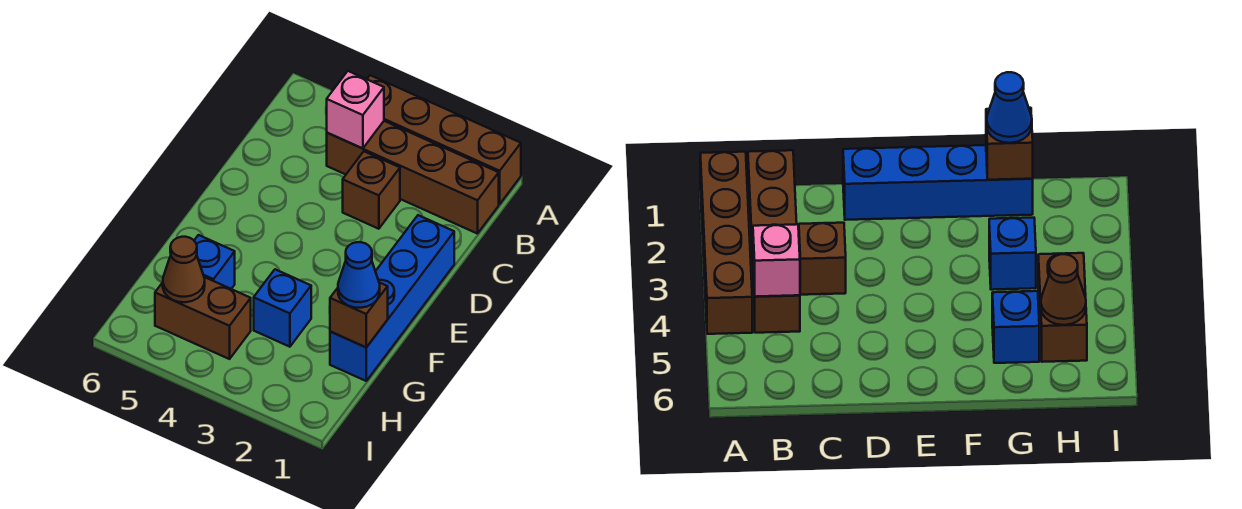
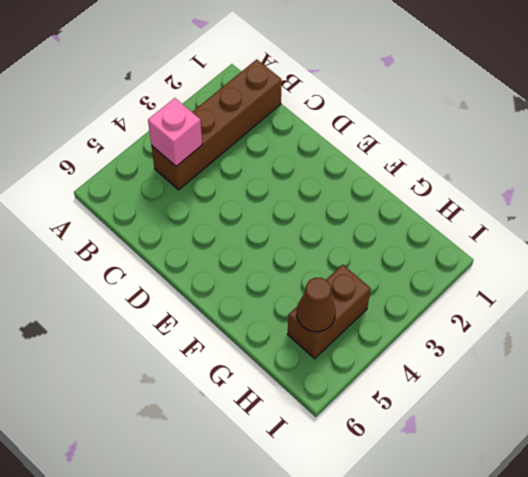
none -> brown brick A1:A4 level 1
none -> brown brick C3 level 1

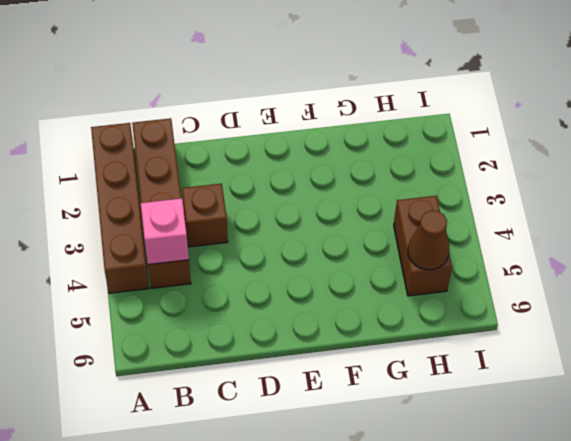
none -> blue brick D1:G1 level 1
none -> blue brick G3 level 1

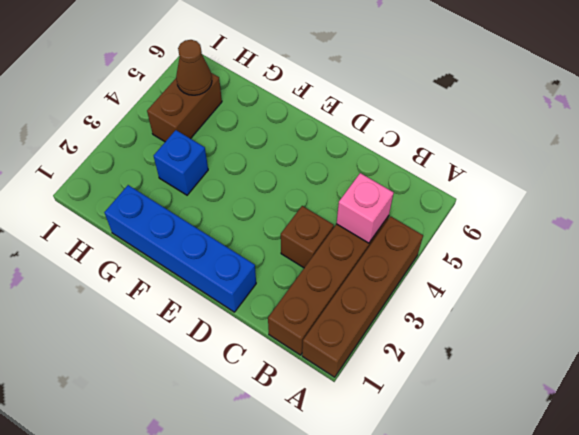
none -> blue brick G5 level 1
none -> brown brick G1 level 2

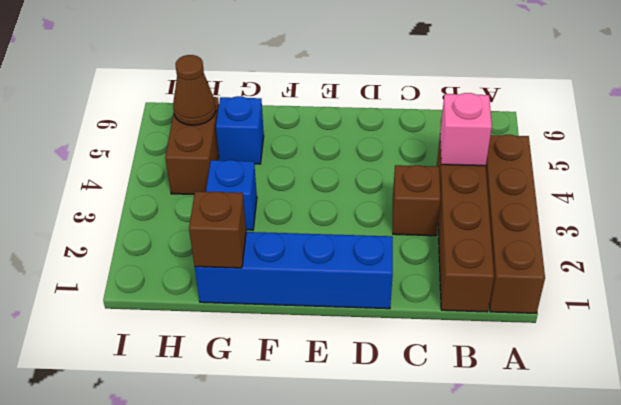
none -> blue cone G1 level 3

